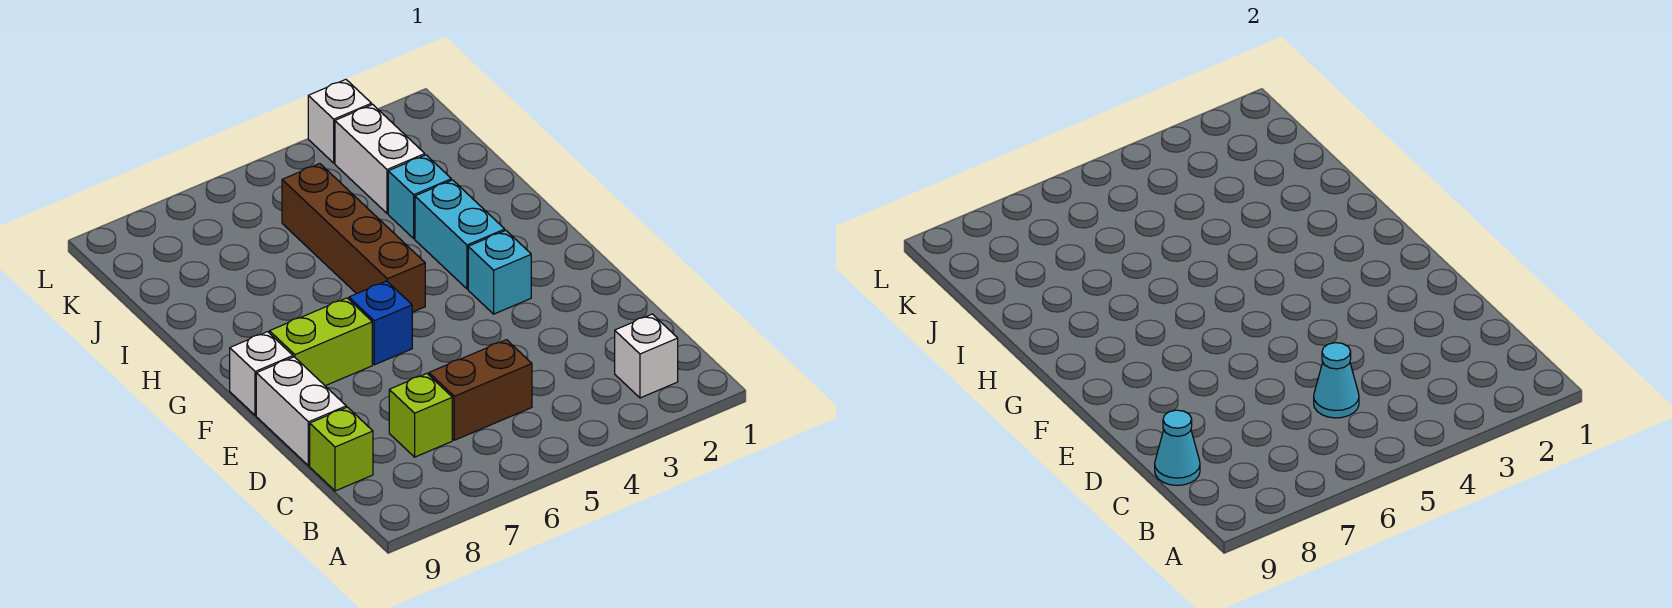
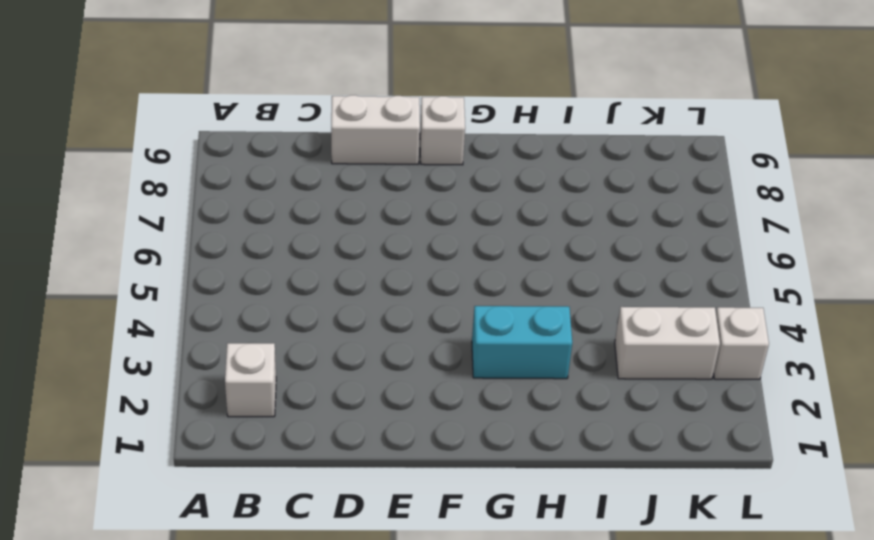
none -> brown brick C5:C6 level 1
none -> lime brick C7 level 1
none -> lime brick C9 level 1

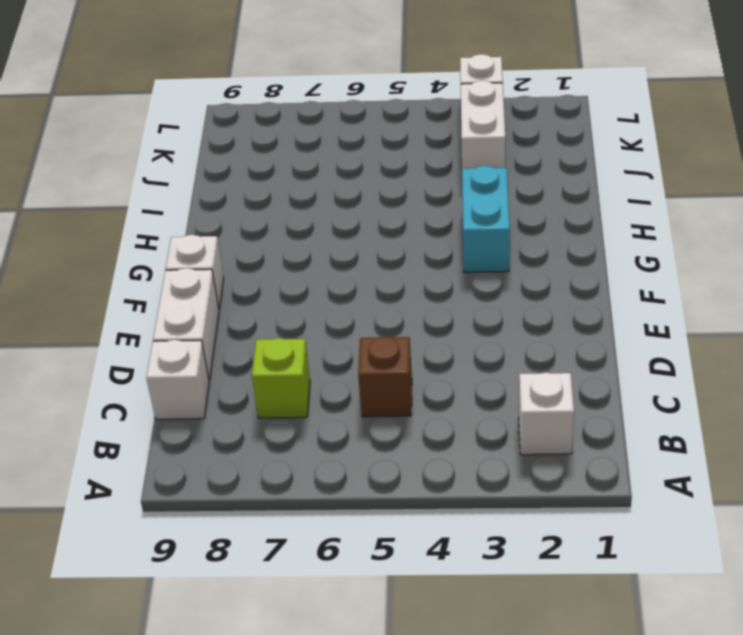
brown brick C5 level 1 -> brown brick C5:C6 level 1
white brick C9 level 1 -> lime brick C9 level 1
none -> cyan brick F3 level 1
none -> blue brick F6 level 1
none -> lime brick F7:F8 level 1

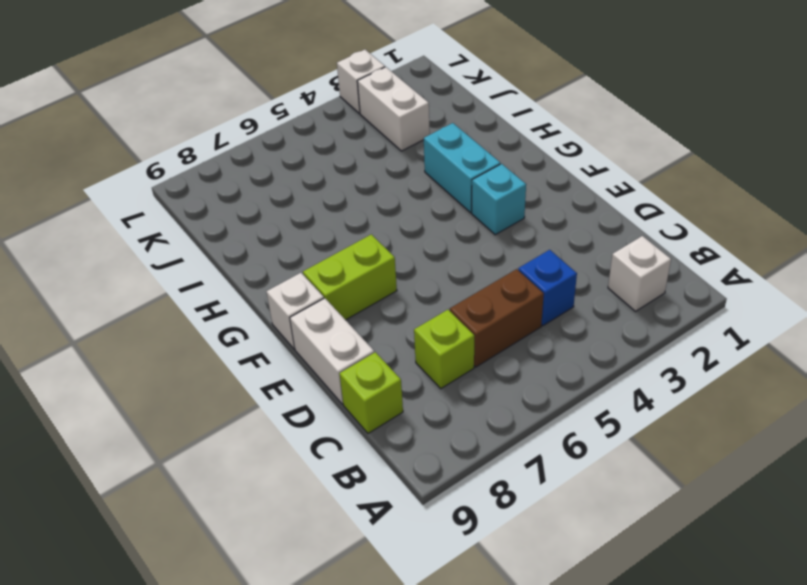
blue brick C4 level 1 -> blue brick F6 level 1
none -> brown brick G5:J5 level 1
none -> cyan brick I3 level 1
none -> cyan cone C5 level 2

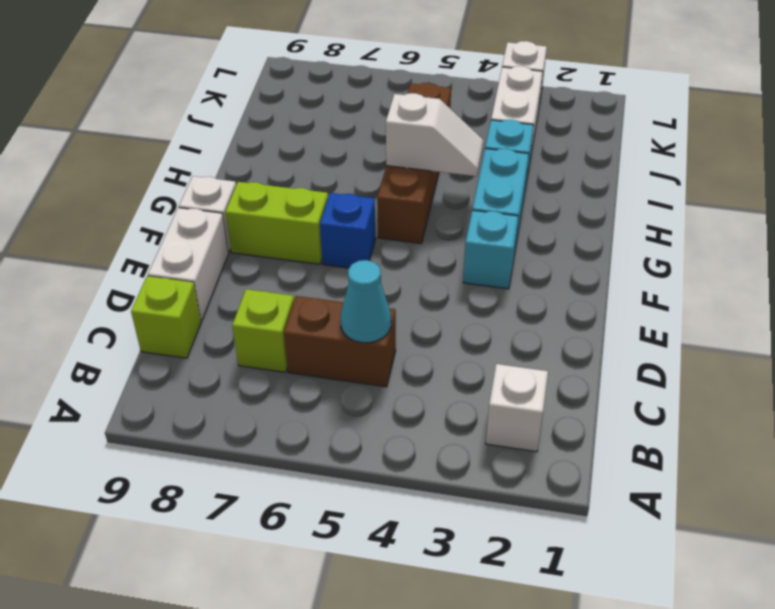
white slope H4:H5 level 2 top 5 -> none
none -> cyan cone C9 level 2

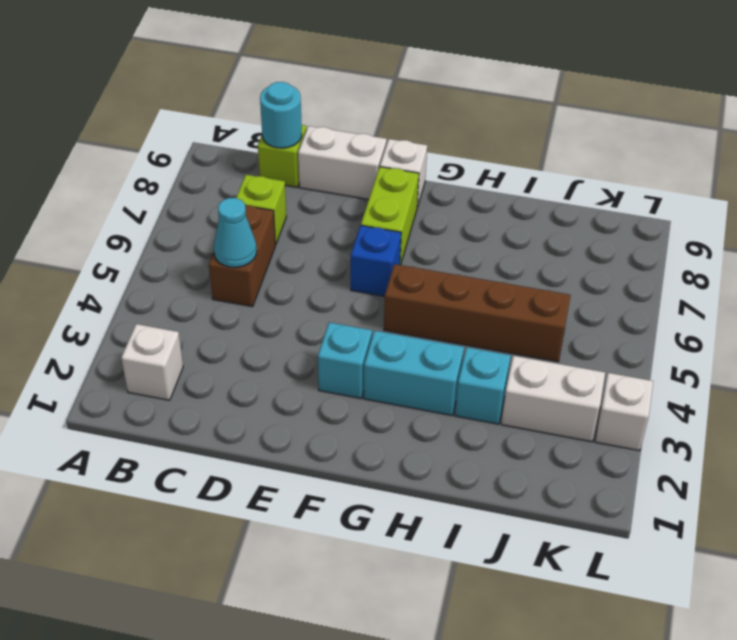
cyan round brick C9 level 2 -> cyan cone C9 level 2

